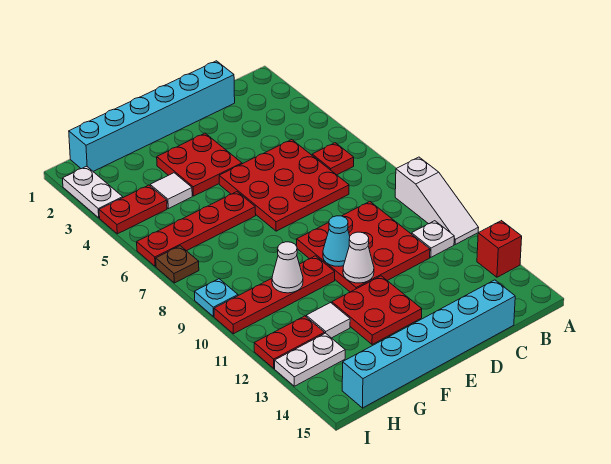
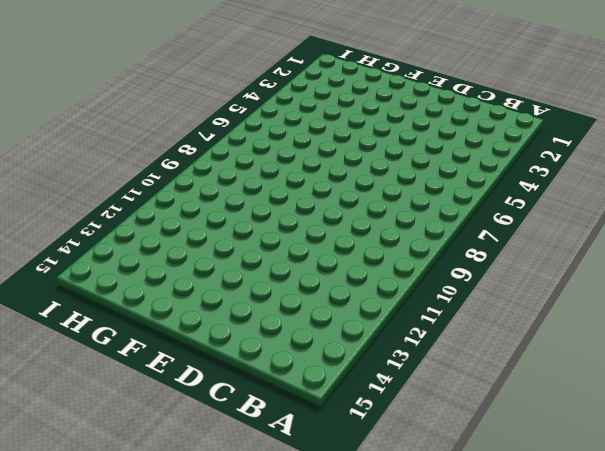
none -> white slope A9:A11 level 1 top 9
none -> red brick A13 level 1
none -> red plate B6 level 1

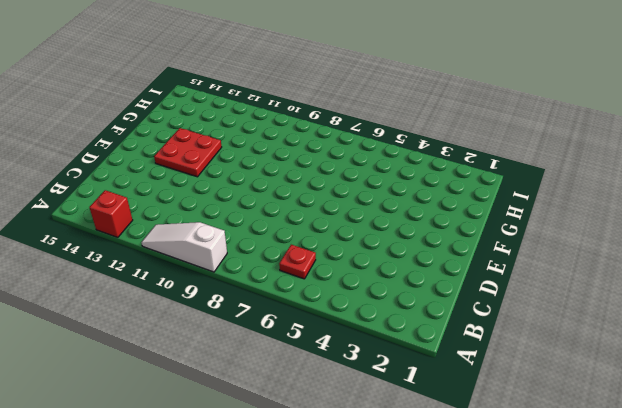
none -> white plate B11 level 1
none -> cyan brick C1:H1 level 1
none -> red plate C5:E7 level 1

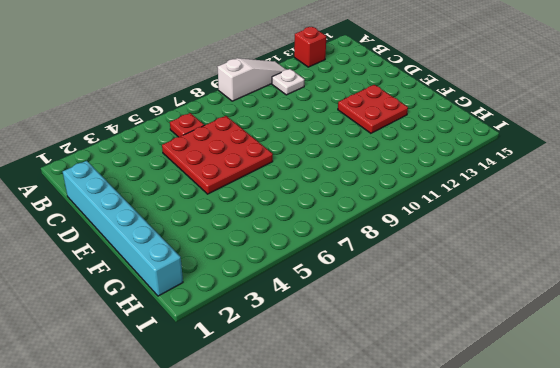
none -> red plate C9:E11 level 1
none -> cyan brick C15:H15 level 1
none -> red plate E3:F4 level 1

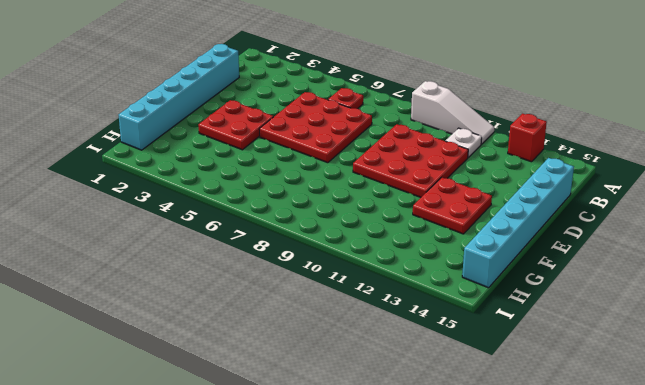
none -> red plate F6:I6 level 1
none -> red plate F10:I10 level 1
none -> white tile G4 level 1

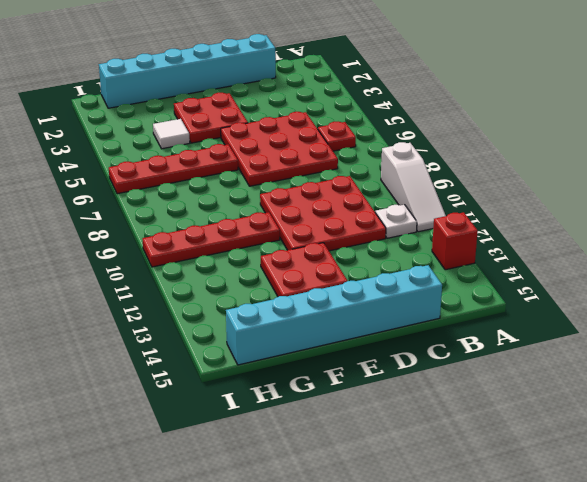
none -> white tile G12 level 1
none -> red plate H4:I4 level 1
none -> red plate H12:I12 level 1

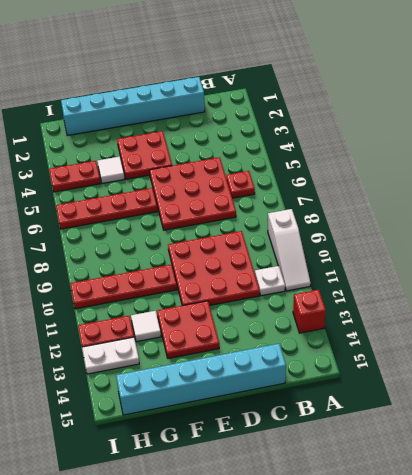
none -> white plate I2:I3 level 1
none -> brown plate I7 level 1
none -> cyan plate I9 level 1

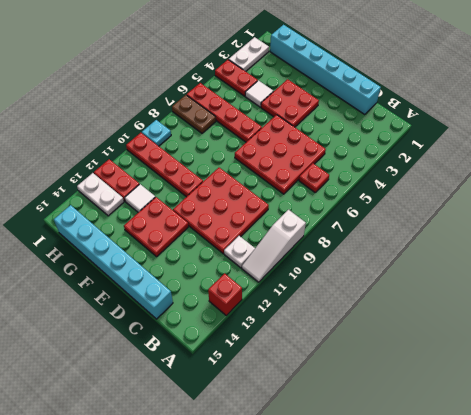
brown plate H7:I7 level 1 -> brown plate I7 level 1
none -> cyan cone E10 level 2
none -> white cone E11 level 2
none -> white cone G10 level 2

